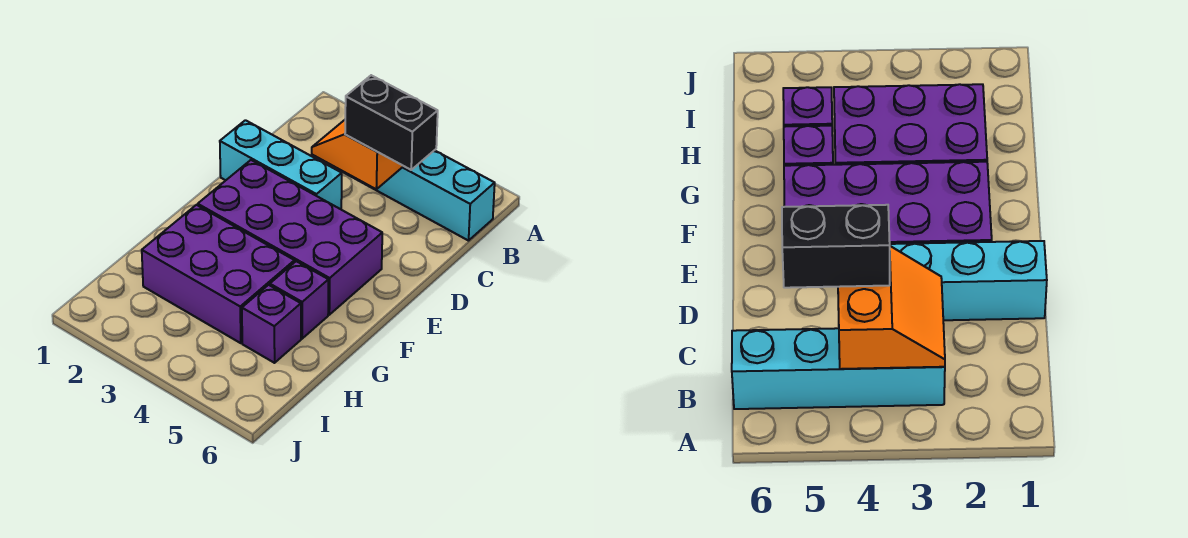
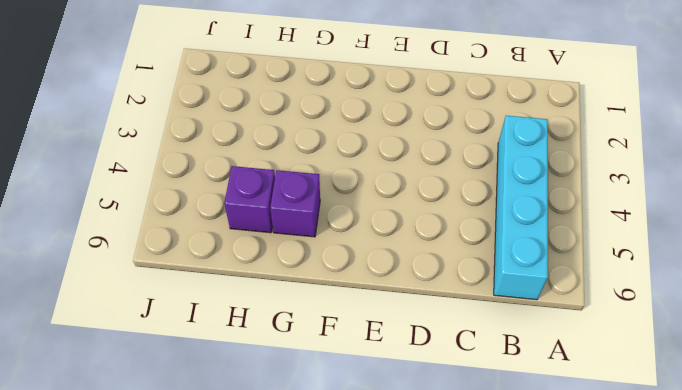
none -> cyan brick D1:D3 level 1
none -> purple brick E2:F5 level 1

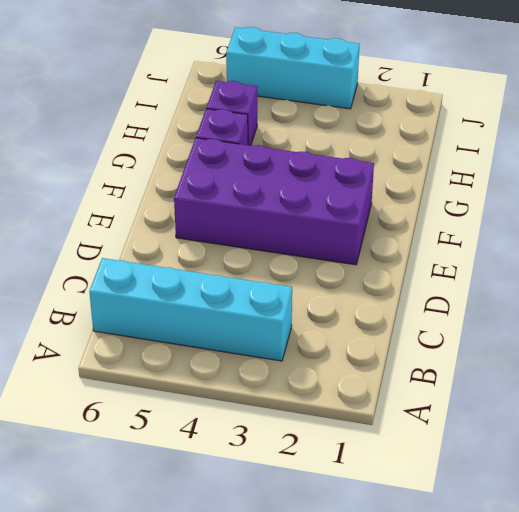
cyan brick J3:J5 level 1 -> cyan brick D1:D3 level 1
none -> purple brick G2:H4 level 1
none -> orange slope B3:C4 level 2 top 4

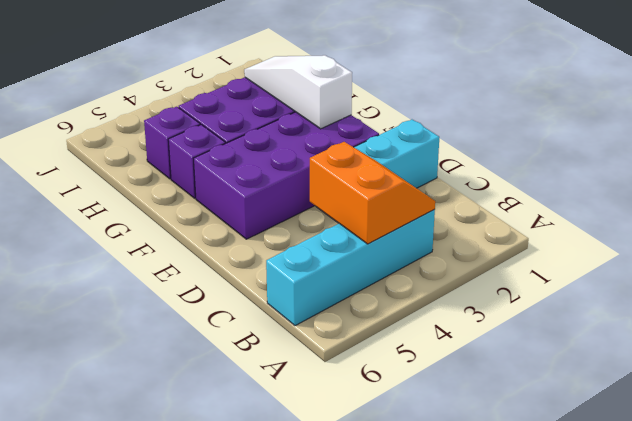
white slope F2:H2 level 2 top F -> none
none -> black brick C4:C5 level 3

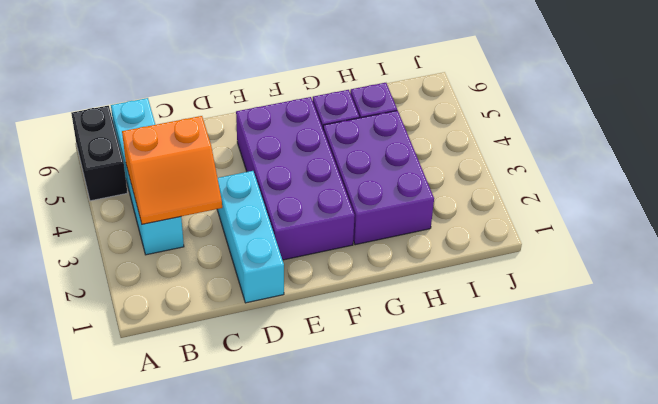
black brick A5:A6 level 1 -> black brick C4:C5 level 3

